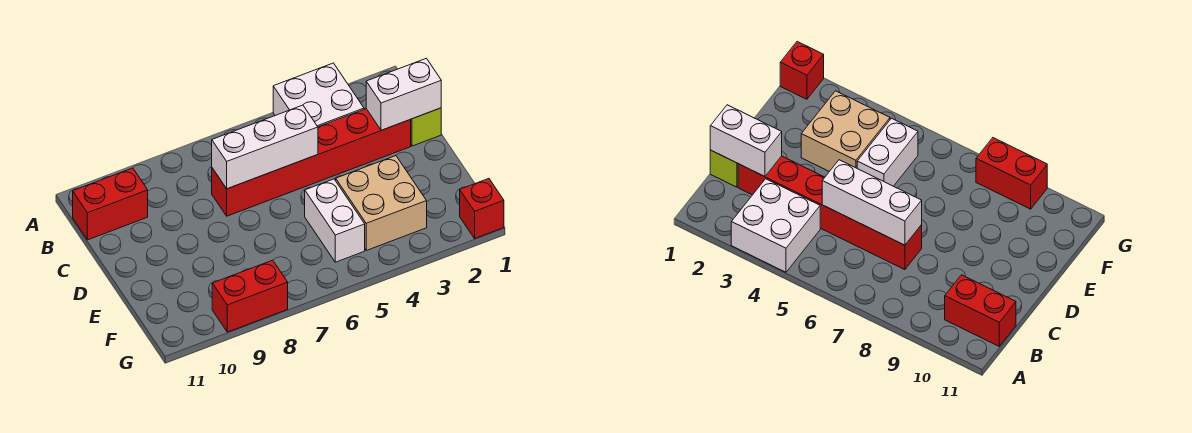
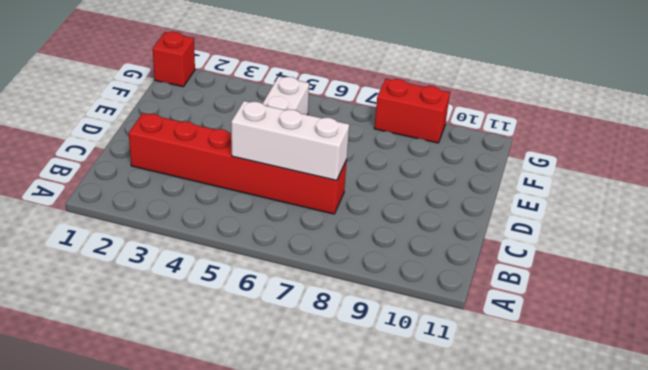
none -> white brick A3:B4 level 1
none -> red brick B10:B11 level 1

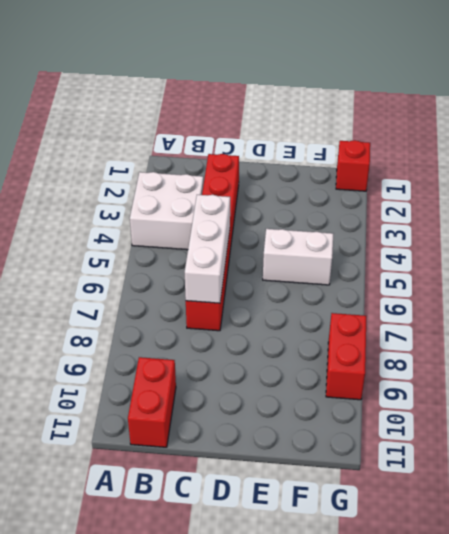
none -> lime brick C1 level 1
none -> tan brick E3:F4 level 1

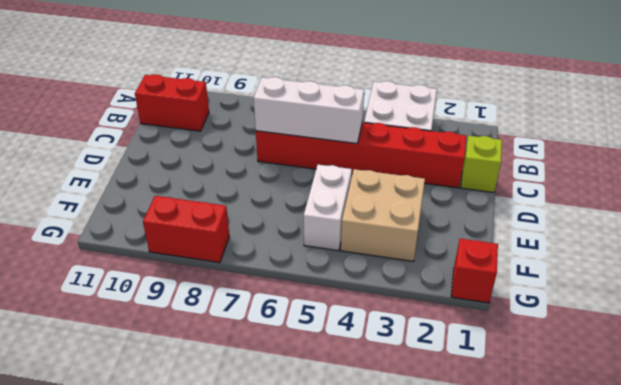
none -> white brick C1:C2 level 2

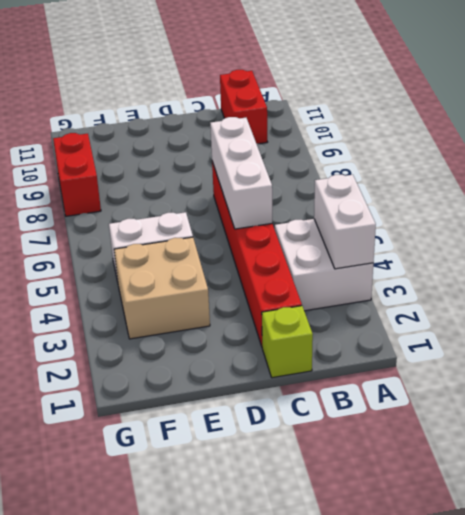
white brick A3:A4 level 2 -> white brick C1:C2 level 2
none -> red brick G1 level 1

